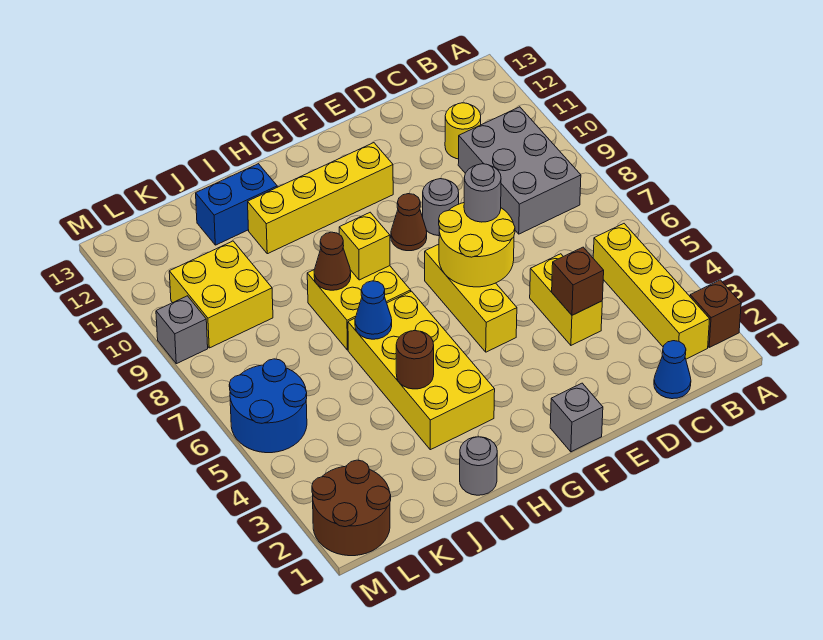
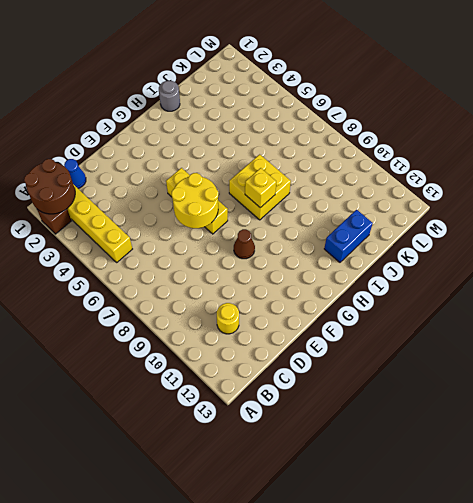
brown round brick A1:B2 level 2 -> brown round brick L1:M2 level 1
none -> grey brick B8:C10 level 1
none -> yellow brick D4:D5 level 1
none -> grey round brick E9 level 1

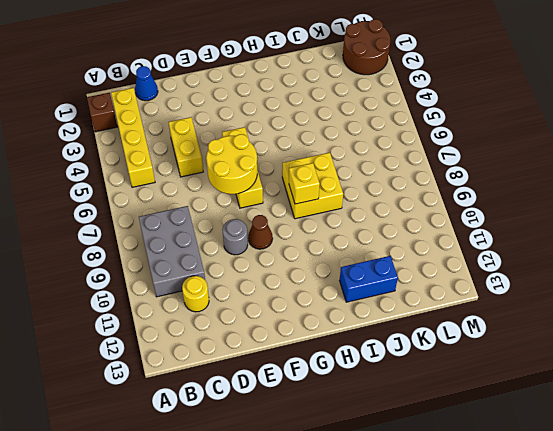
none -> grey brick F1 level 1
none -> yellow brick F11:I11 level 1
none -> yellow brick H3:I6 level 1

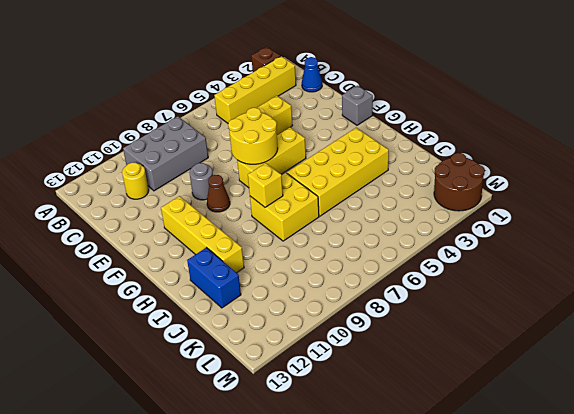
none -> grey round brick I1 level 1
none -> yellow brick K9:L10 level 1
none -> blue round brick L5:M6 level 1

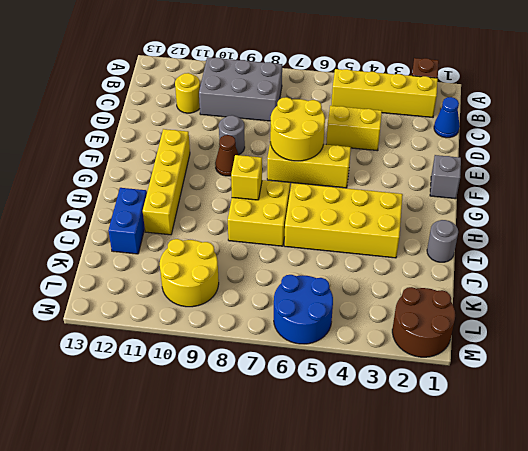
yellow round brick K9:L10 level 1 -> yellow brick K9:L10 level 1
none -> grey brick M9 level 1
none -> brown brick D4 level 2
none -> brown round brick I4 level 2

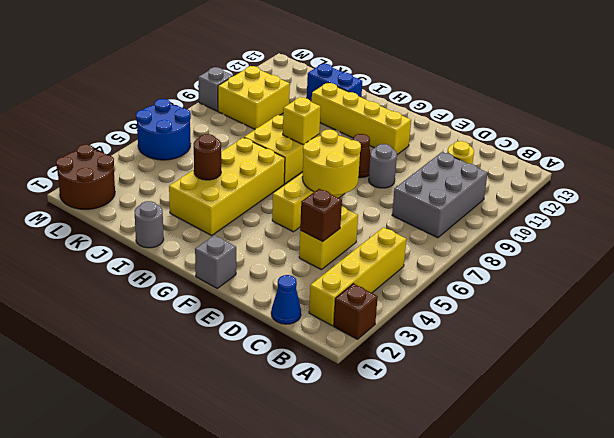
none -> blue cone I6 level 2
none -> brown cone I8 level 2
none -> grey round brick E7 level 3

